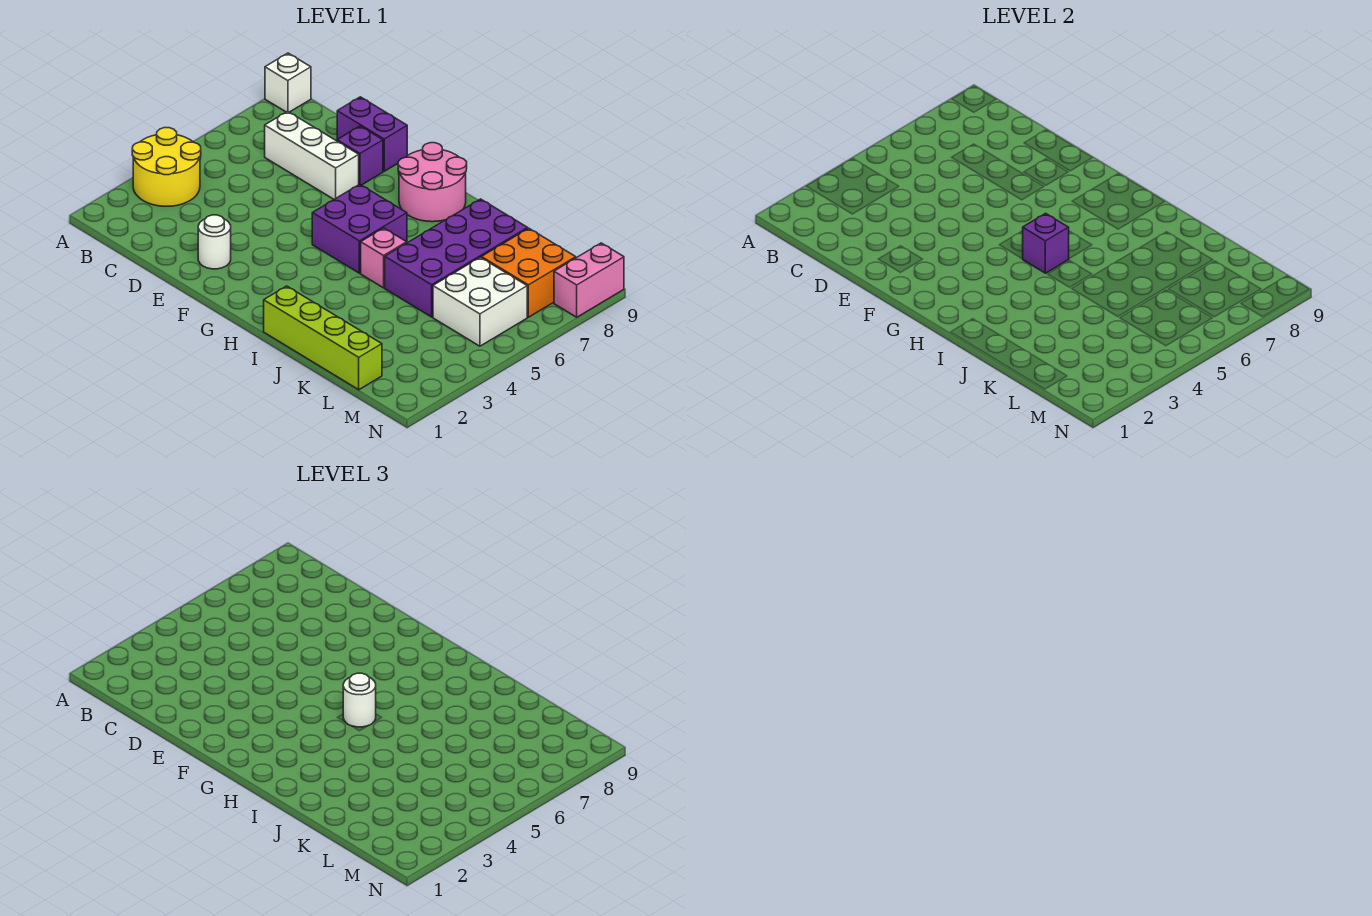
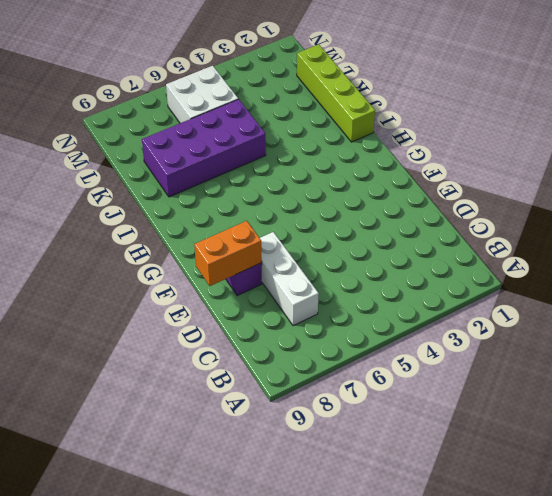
orange brick E8:E9 level 2 -> none
none -> yellow round brick A3:B4 level 1
none -> white brick A9 level 1
none -> purple brick D9:E9 level 1

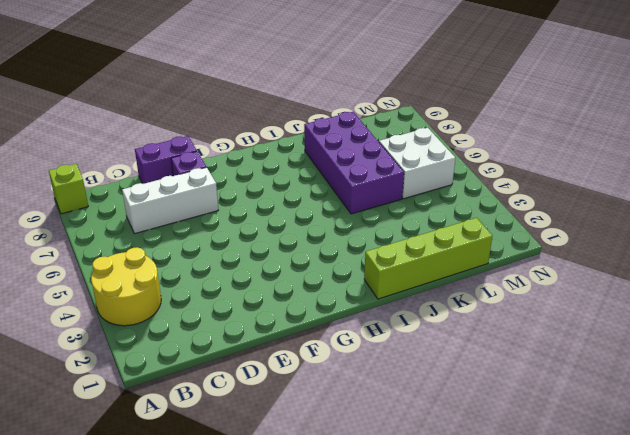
lime brick A9 level 1 -> white brick A9 level 1
none -> white round brick E2 level 1
none -> purple brick G5:H6 level 1
none -> pink round brick G8:H9 level 1

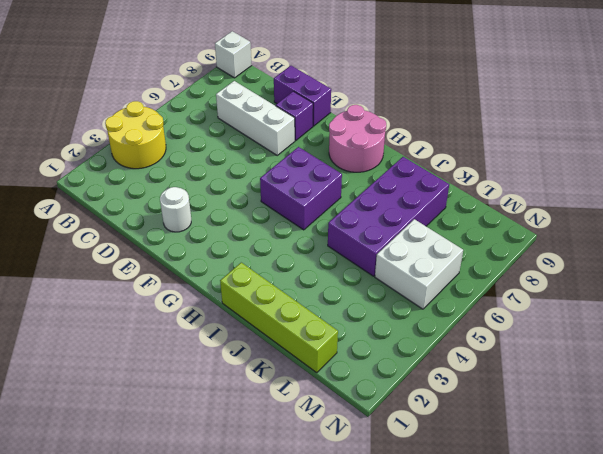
none -> pink brick I5 level 1
none -> orange brick L7:M8 level 1
none -> pink brick N8:N9 level 1

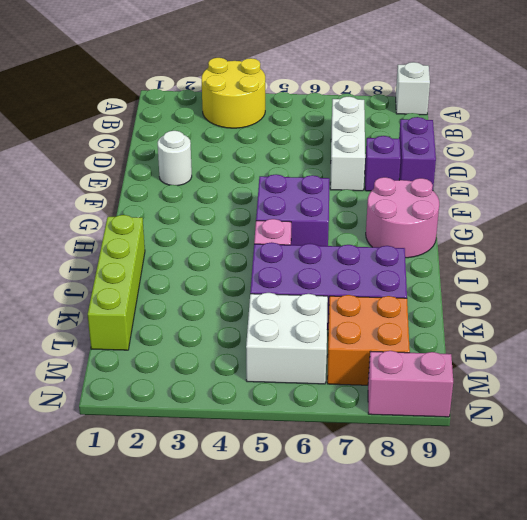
none -> purple brick H5 level 2
none -> white round brick H5 level 3

